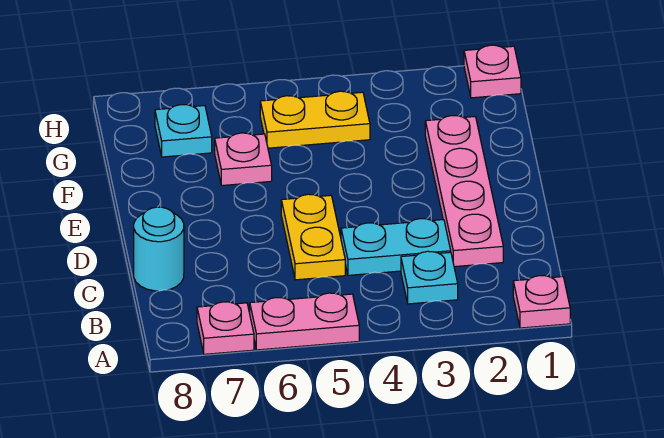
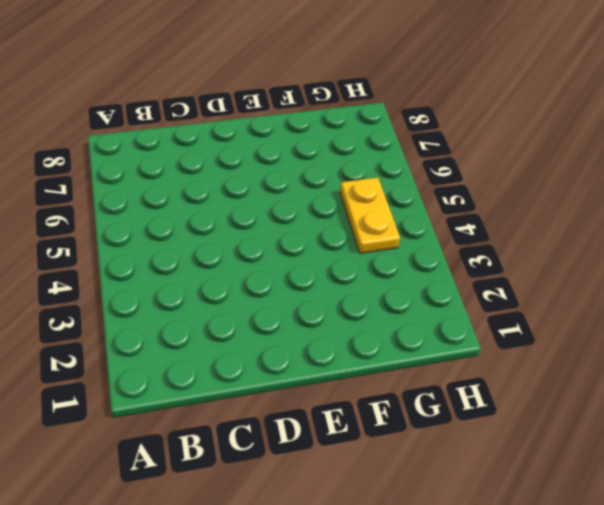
none -> pink plate A1 level 1
none -> pink plate A5:A6 level 1
none -> pink plate A7 level 1

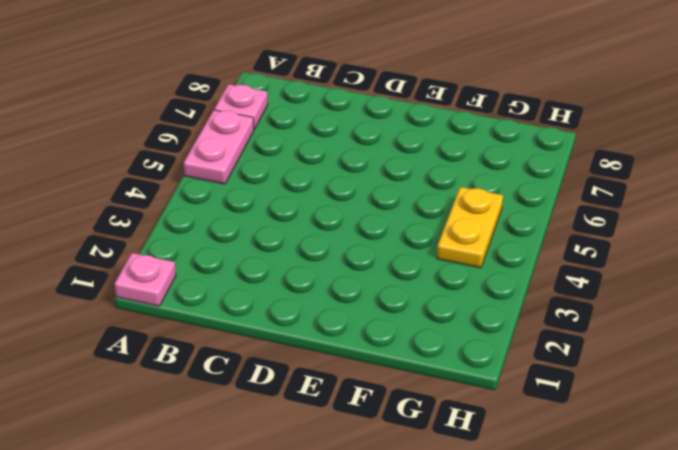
none -> cyan plate B3 level 1
none -> pink plate C2:F2 level 1
none -> cyan plate C3:C4 level 1

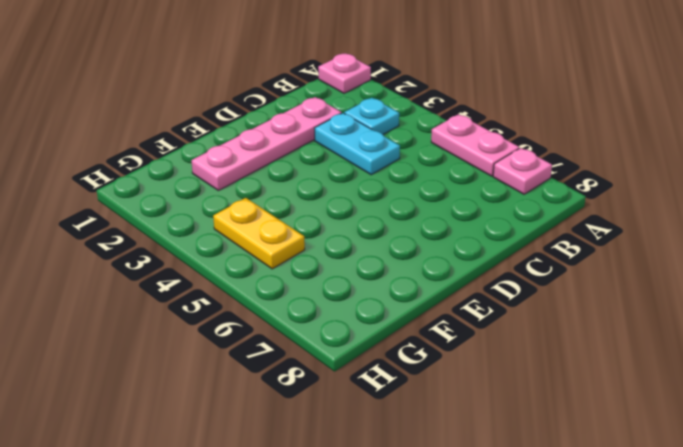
none -> yellow plate C5:D5 level 1
none -> cyan round brick C8 level 1
none -> pink plate F6 level 1

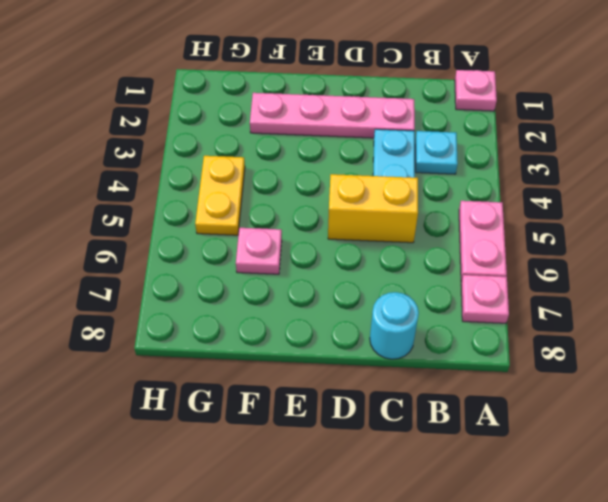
yellow brick C5:D5 level 1 -> yellow plate C5:D5 level 1
none -> cyan plate G7 level 1
none -> pink plate H1 level 1

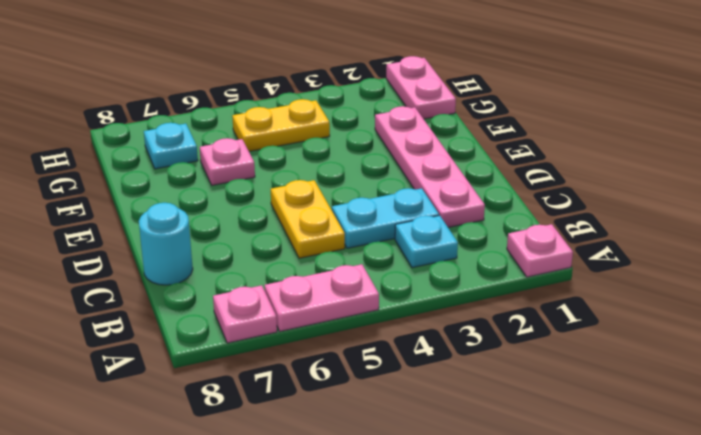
pink plate G1:H1 level 1 -> pink plate H1 level 1

